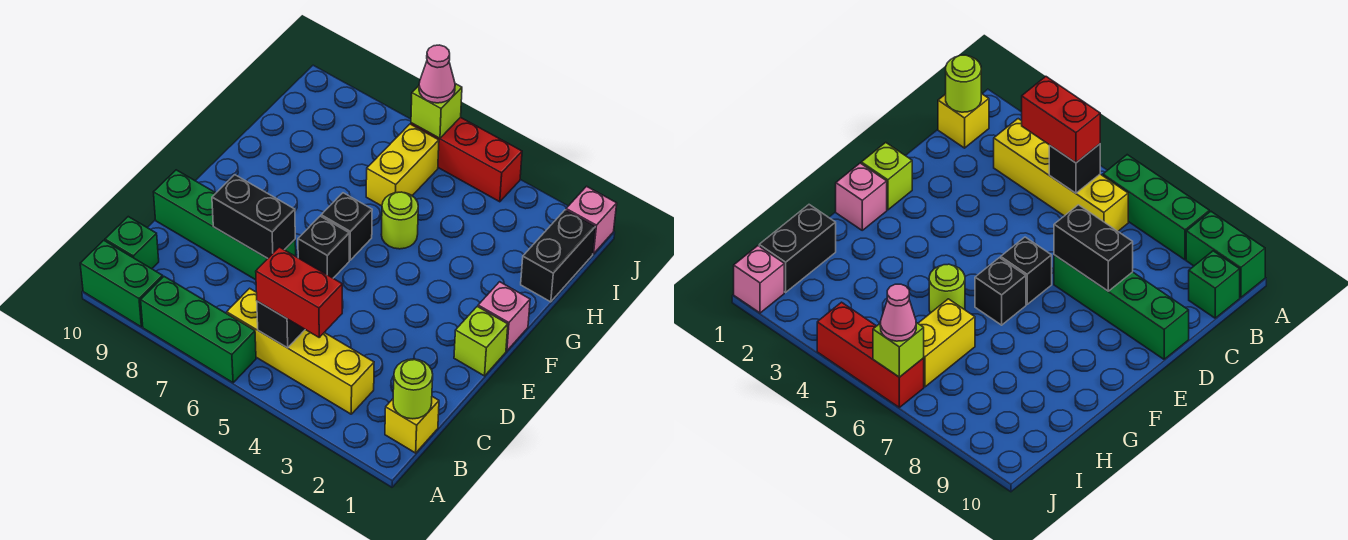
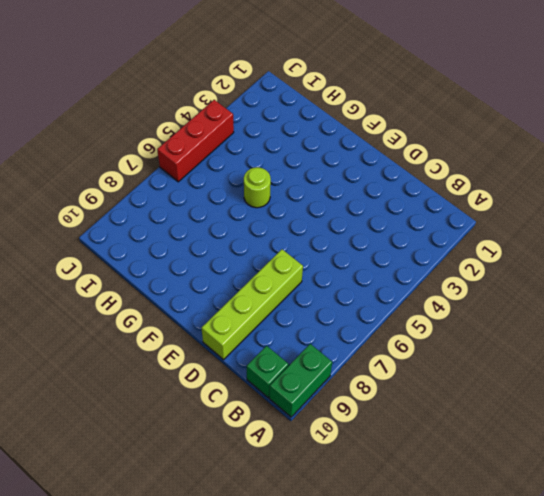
lime brick D7:D10 level 1 -> green brick D7:D10 level 1
none -> green brick A6:A8 level 1
none -> yellow brick B1 level 1
none -> yellow brick B3:B6 level 1

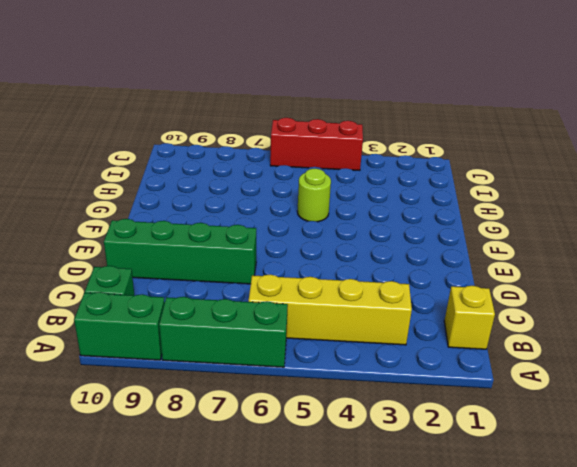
none -> lime brick E1 level 1
none -> black brick E6 level 1
none -> pink brick F1 level 1

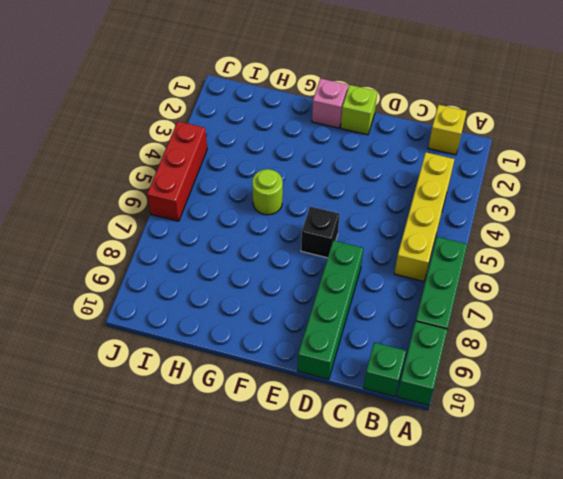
none -> black brick F6 level 1
none -> black brick H1:I1 level 1
none -> yellow brick H6:I6 level 1

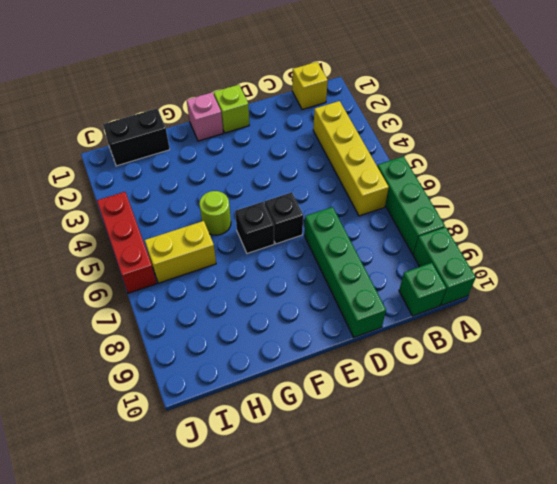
none -> pink brick J1 level 1
none -> lime round brick B1 level 2
none -> black brick B5 level 2

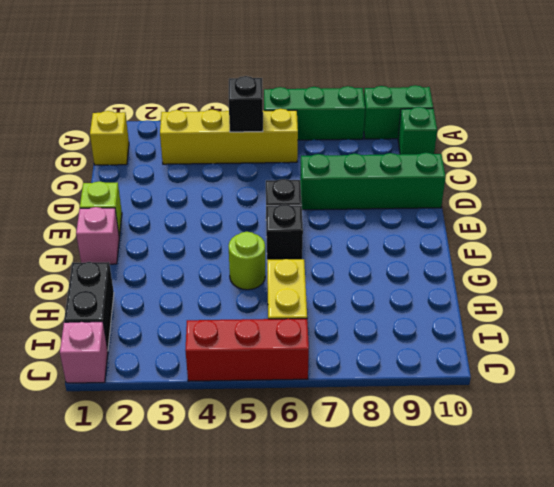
none -> lime round brick B1 level 2
none -> black brick D7:D8 level 2
none -> lime brick J6 level 2

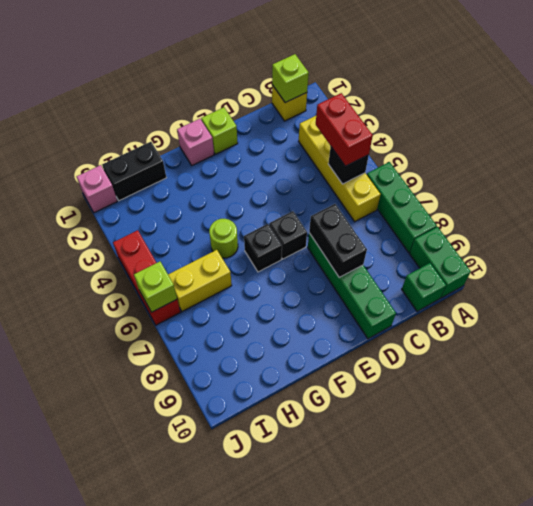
lime brick B1 level 2 -> lime round brick B1 level 2
none -> pink cone J6 level 3

